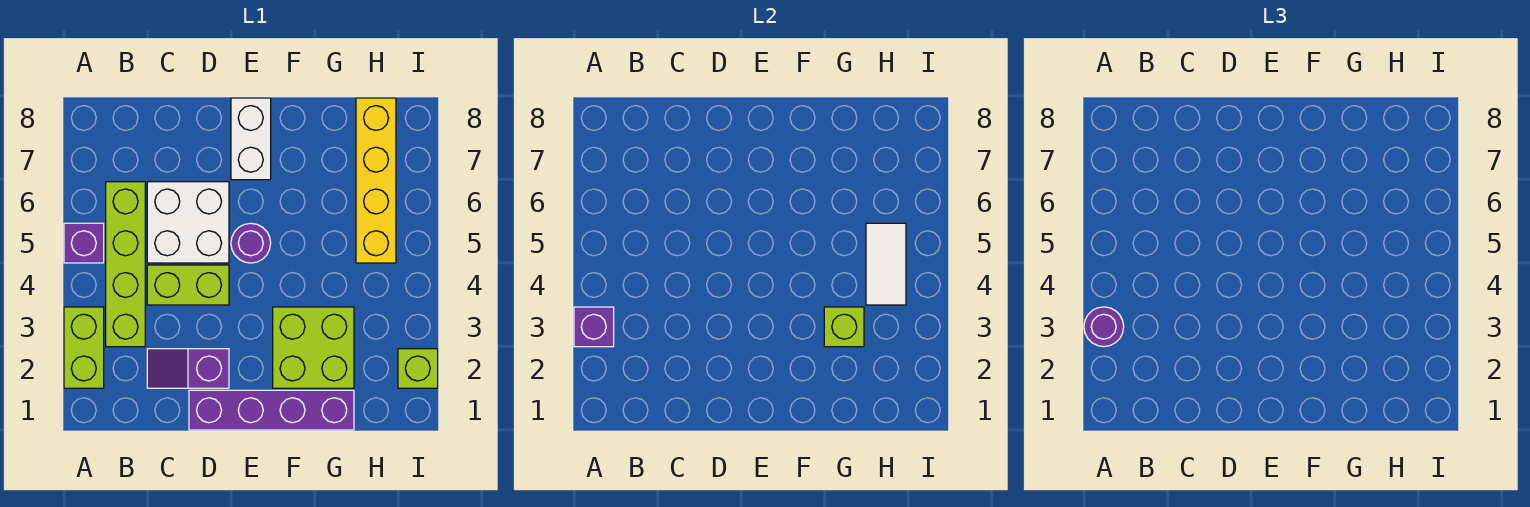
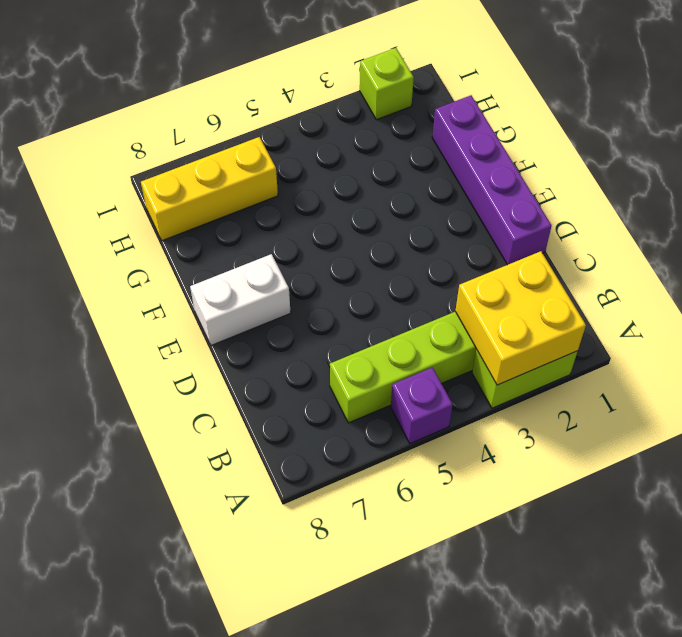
yellow brick A2:B3 level 2 -> purple brick A3 level 2
yellow brick H6:H8 level 1 -> yellow brick H5:H8 level 1
none -> purple slope C2:D2 level 1 top D
none -> lime brick C4:D4 level 1
none -> white brick C5:D6 level 1

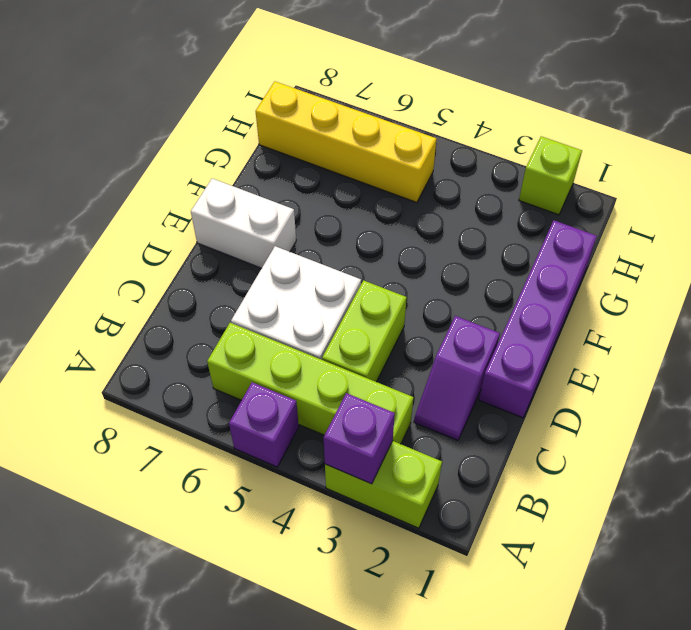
none -> purple round brick E5 level 1
none -> lime brick F2:G3 level 1
none -> lime brick G3 level 2

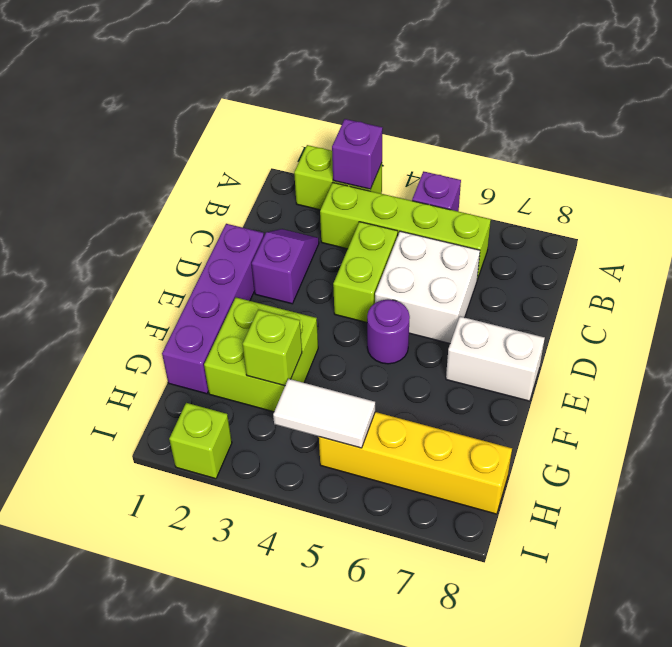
none -> purple round brick A3 level 3

